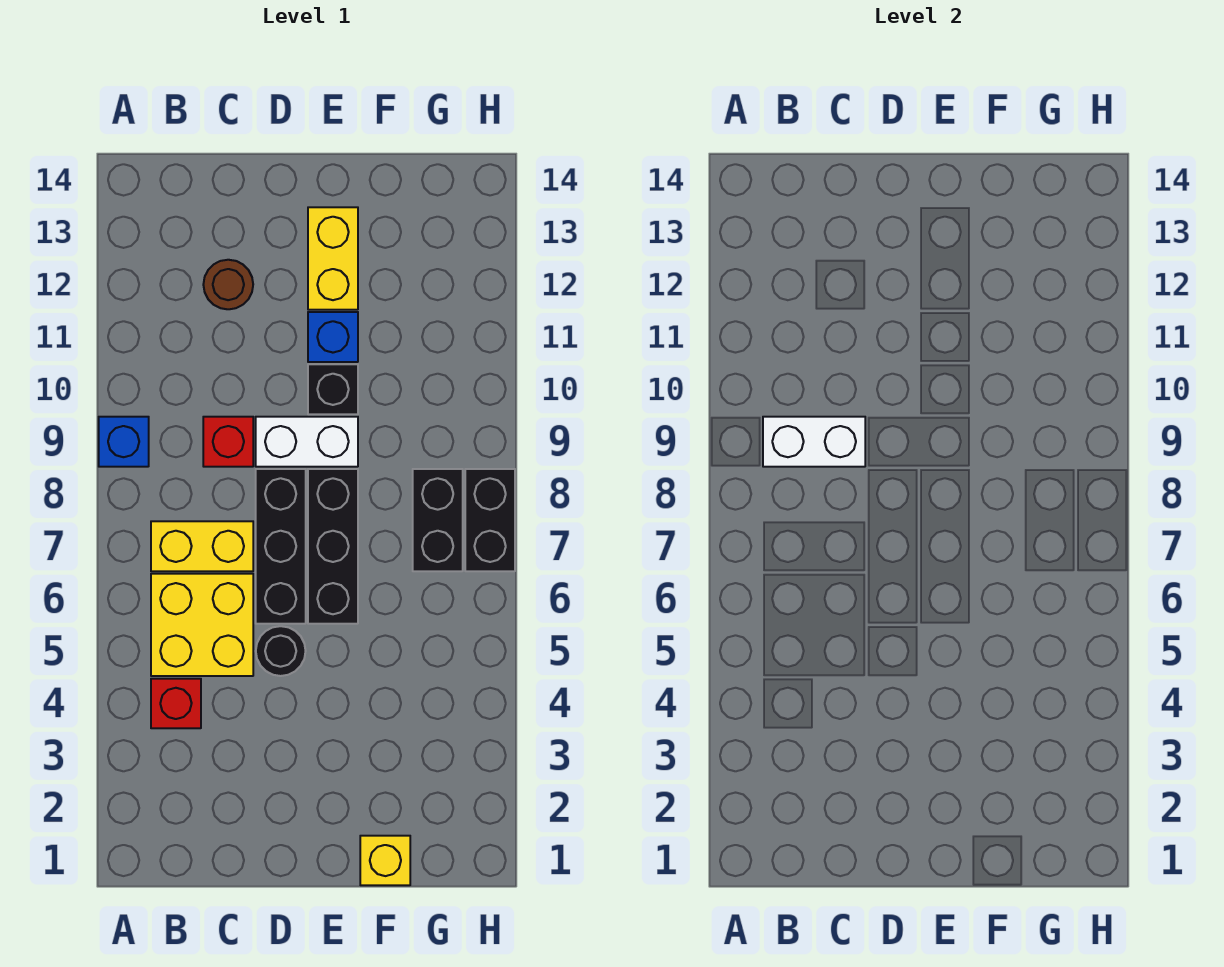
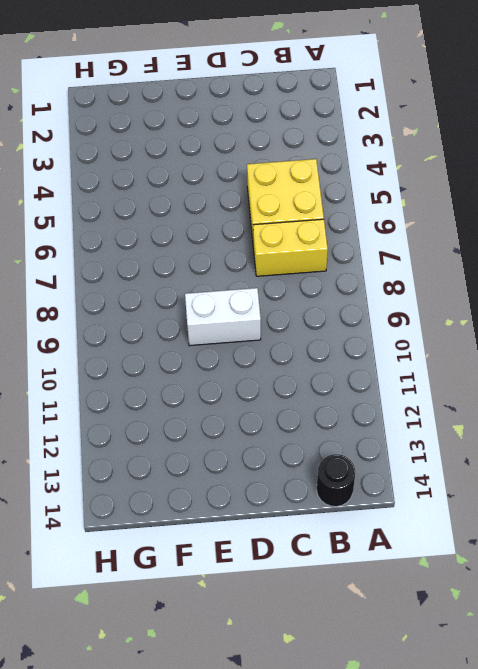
black round brick B14 level 1 -> black round brick D5 level 1
none -> blue brick A9 level 1
none -> red brick B4 level 1
none -> red brick C9 level 1

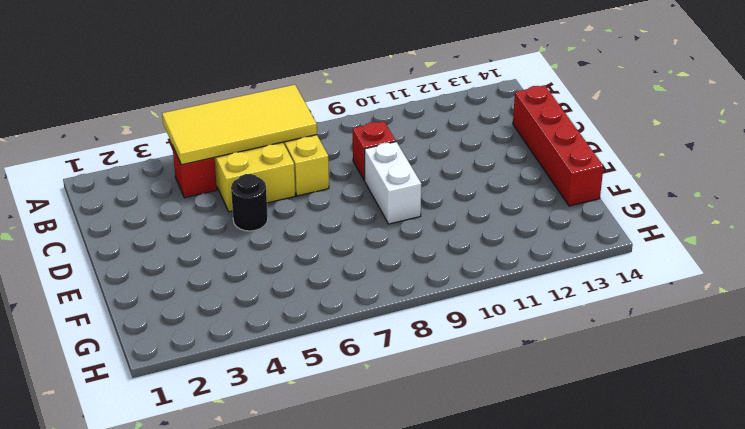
yellow tile A4:B7 level 2 -> none
red brick C14:F14 level 1 -> none
none -> blue brick A9 level 1
none -> brown round brick C12 level 1
none -> black brick D6:D8 level 1

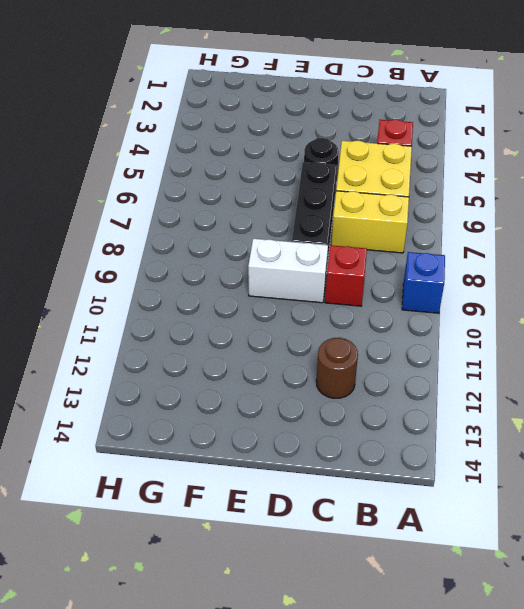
none -> black brick E6:E8 level 1
none -> black brick E10 level 1
none -> blue brick E11 level 1

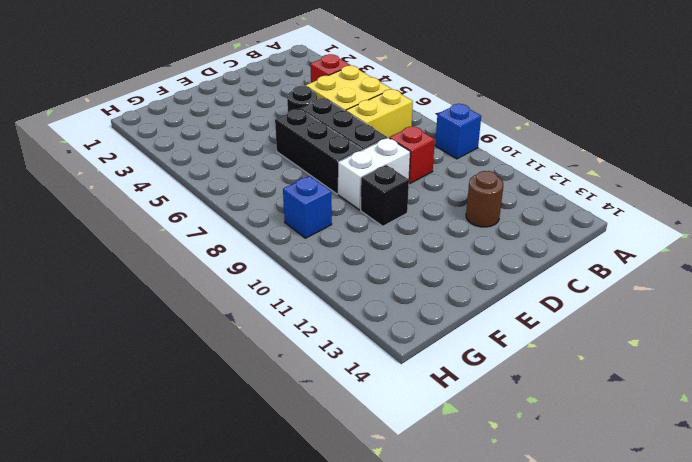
blue brick G9 level 1 -> blue brick E11 level 1
none -> yellow brick E12:E13 level 1
none -> yellow brick F1 level 1
none -> black brick G7:G8 level 1

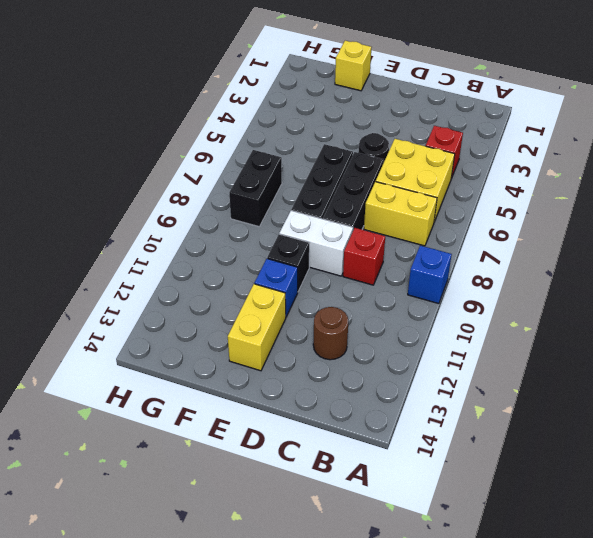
none -> black brick H7:H8 level 1
none -> white brick B9:C9 level 2

